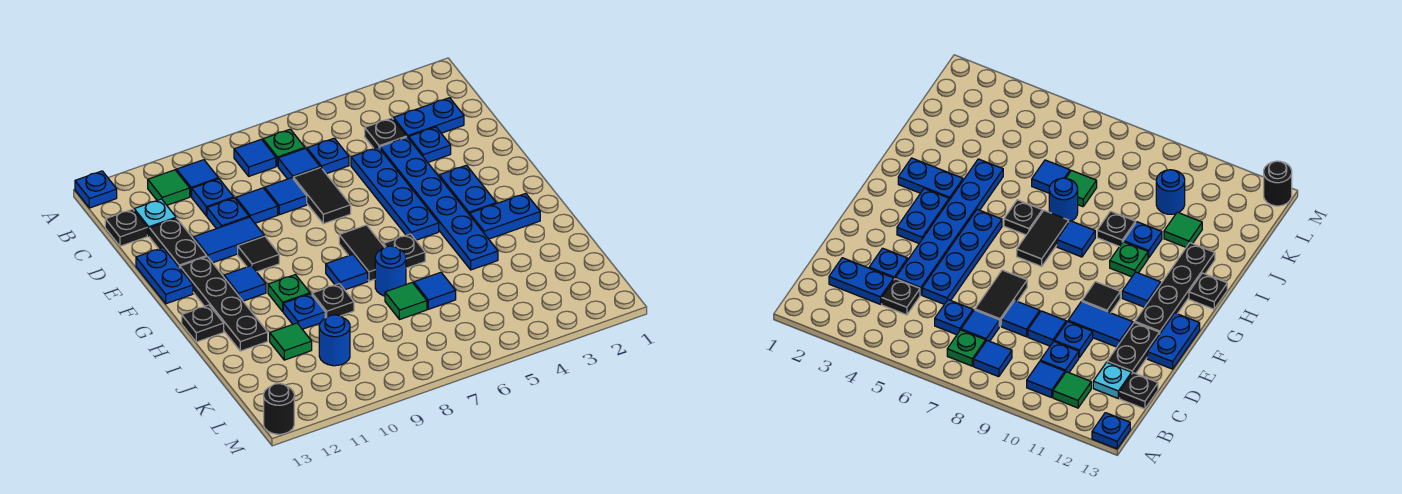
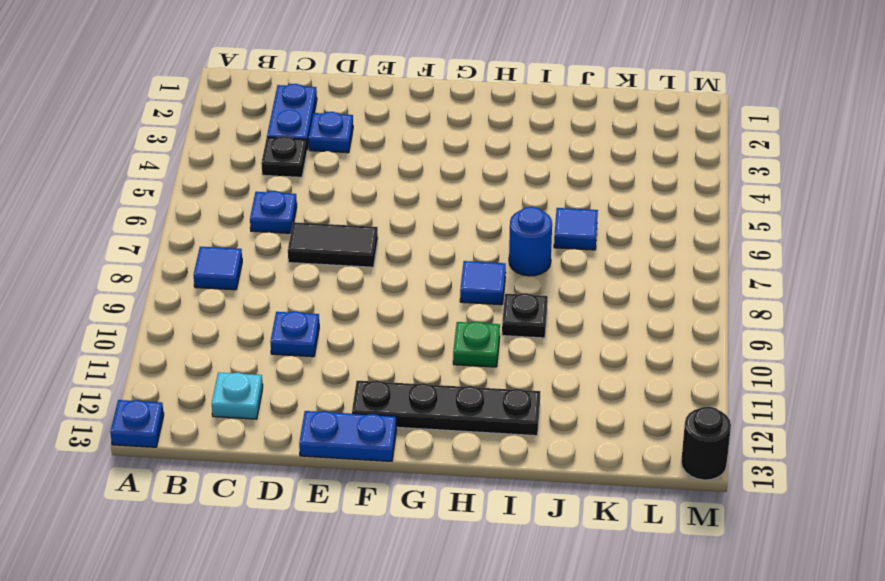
none -> green plate B7 level 1
none -> blue tile B10 level 1
none -> green tile B11 level 1
none -> blue tile C7 level 1

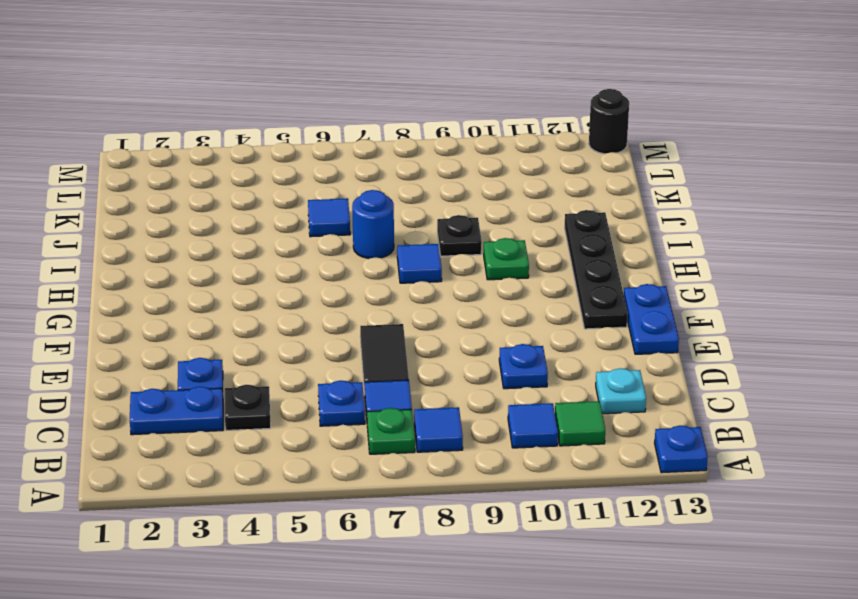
none -> blue plate C10 level 1
none -> black plate C13 level 1
none -> blue plate D4:I4 level 1
none -> blue plate D5:G5 level 1

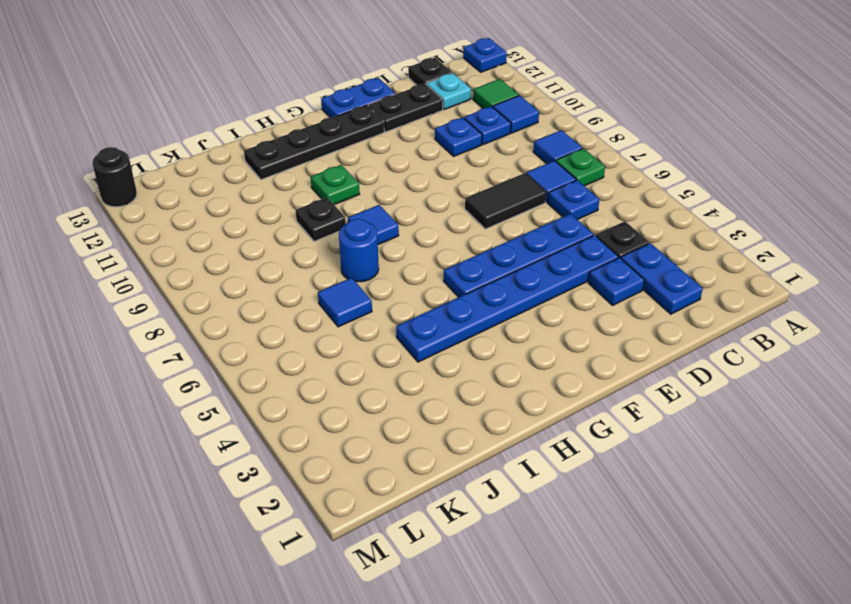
none -> blue tile D8 level 1
none -> blue tile D9 level 1
none -> blue tile E10:E11 level 1
none -> blue plate F3:G3 level 1

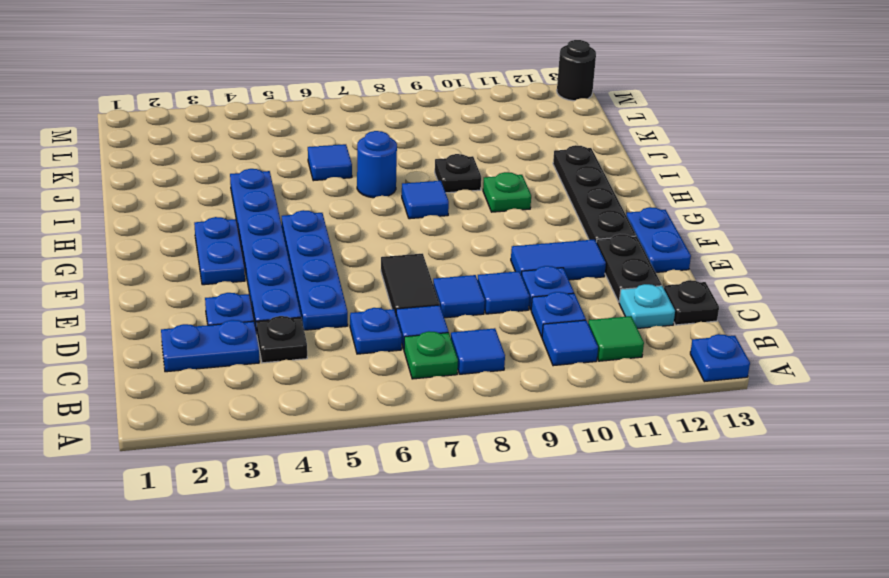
none -> black tile F10 level 1
none -> black tile G7:H7 level 1
none -> blue tile G11 level 1
none -> blue plate H2:H3 level 1

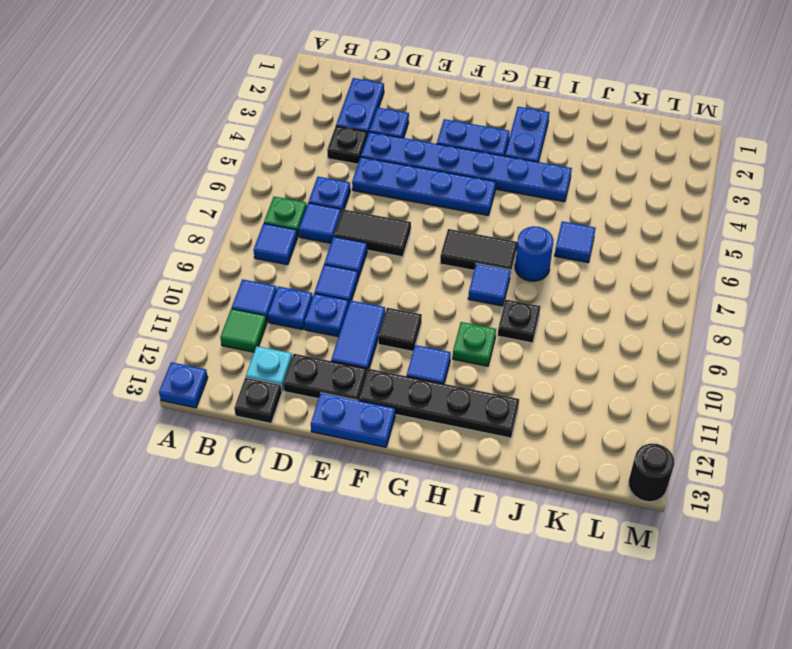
none -> black plate H6 level 1
none -> black plate H13 level 1
none -> blue plate I10 level 1
none -> green tile J7 level 1

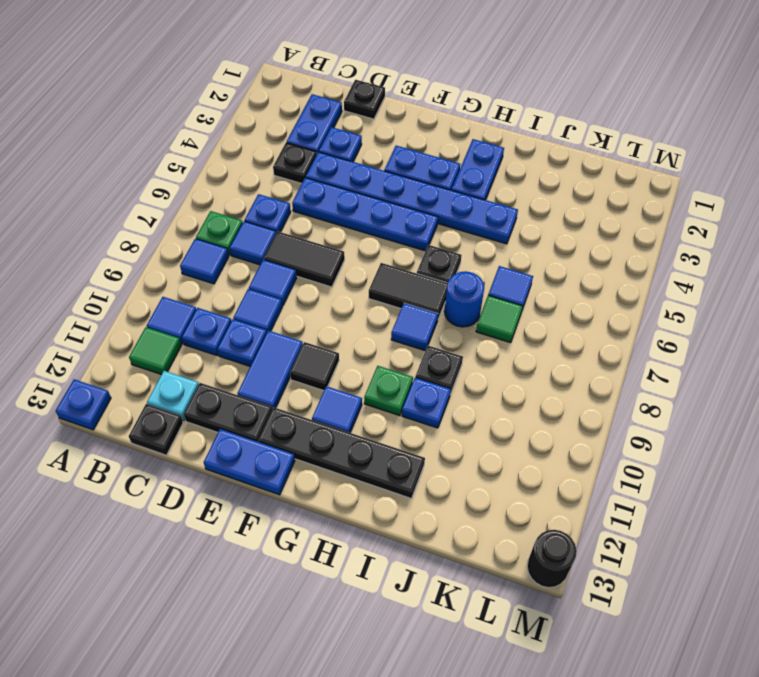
black plate D1 level 1 -> black plate H13 level 1
none -> green tile J11 level 1
none -> blue round brick K10 level 1

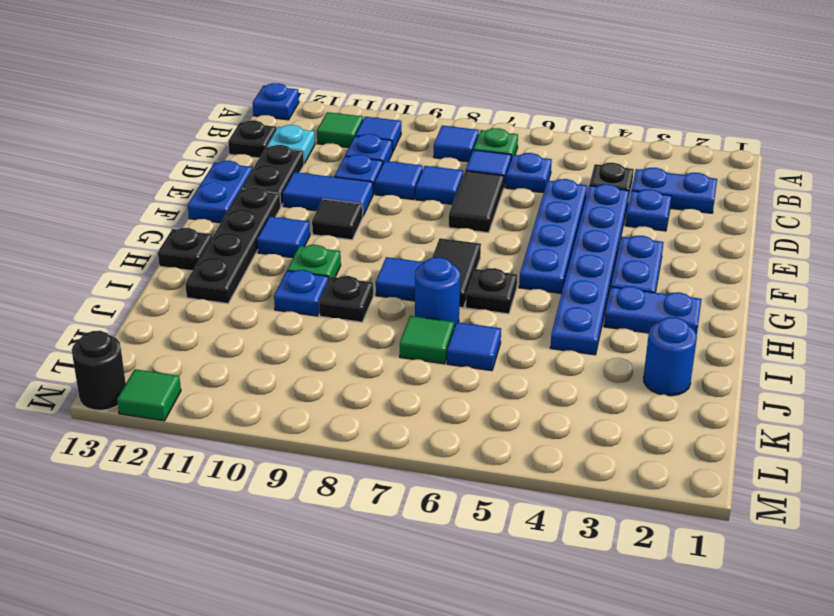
blue round brick J2 level 1 -> blue round brick K10 level 1
green tile M12 level 1 -> green tile J11 level 1

